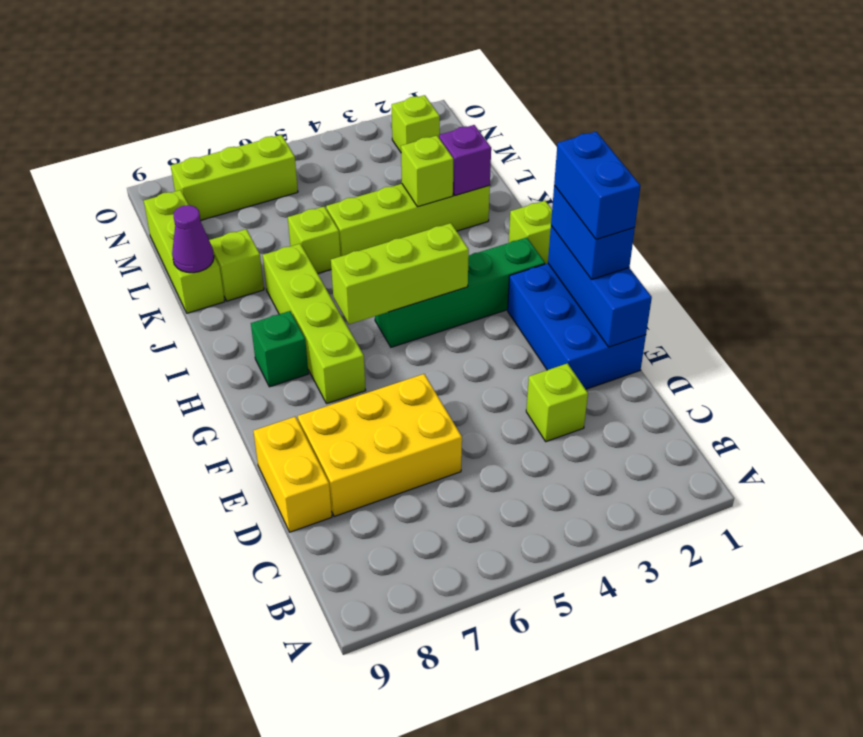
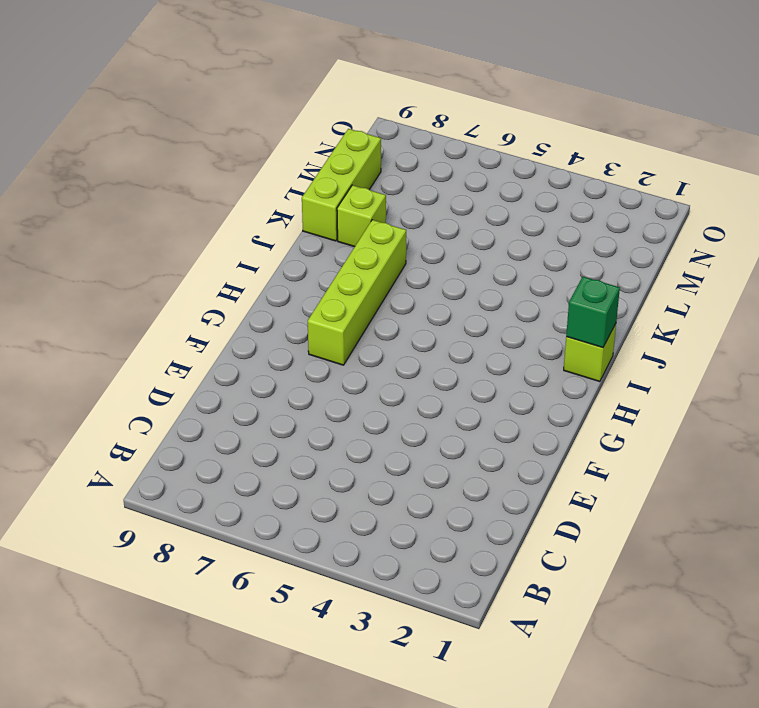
green brick I1 level 2 -> green brick H8 level 1
none -> lime brick D3 level 1
none -> yellow brick D6:E8 level 1
none -> yellow brick D9:E9 level 1

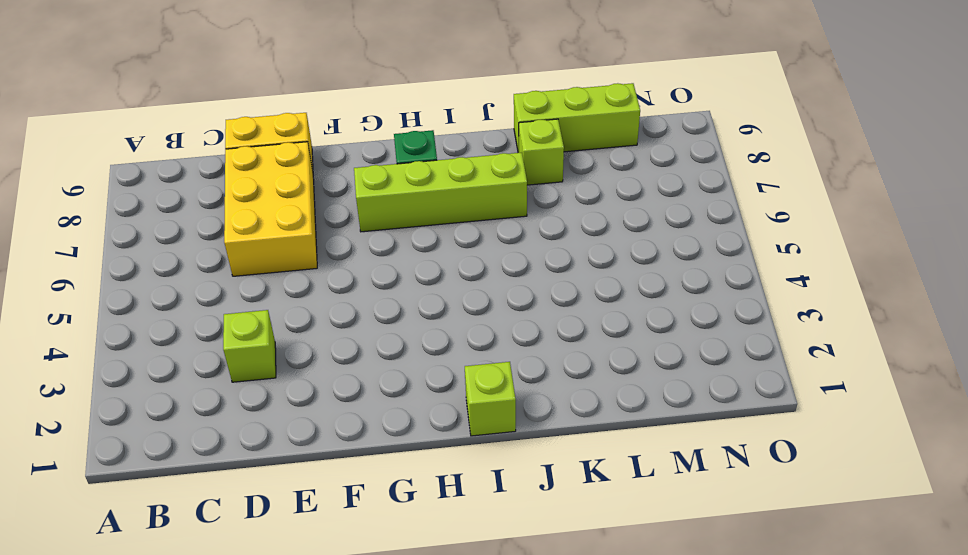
none -> blue brick E1:G2 level 1
none -> green brick H2:H5 level 1
none -> lime brick K2:K5 level 1

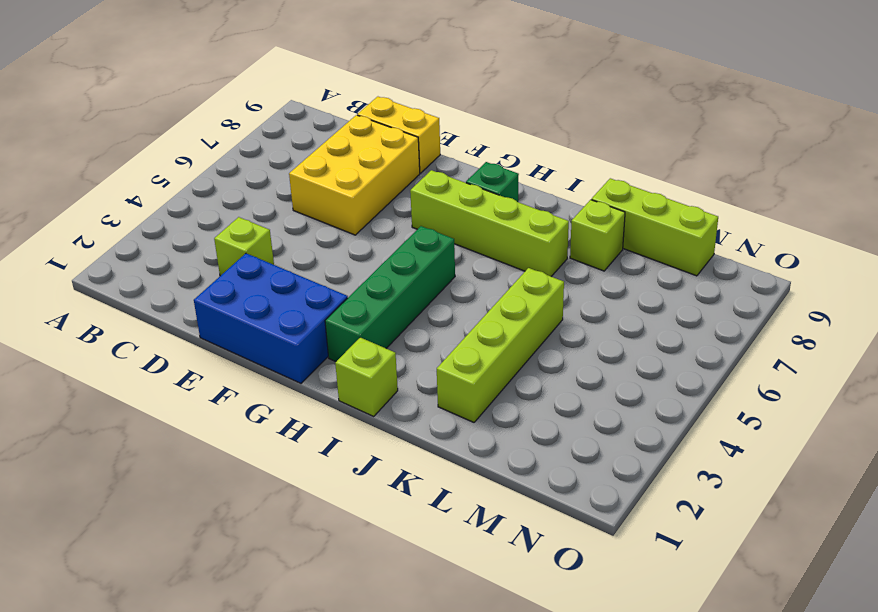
none -> lime brick K6 level 1
none -> lime brick N2 level 1
none -> lime brick N6:N8 level 1

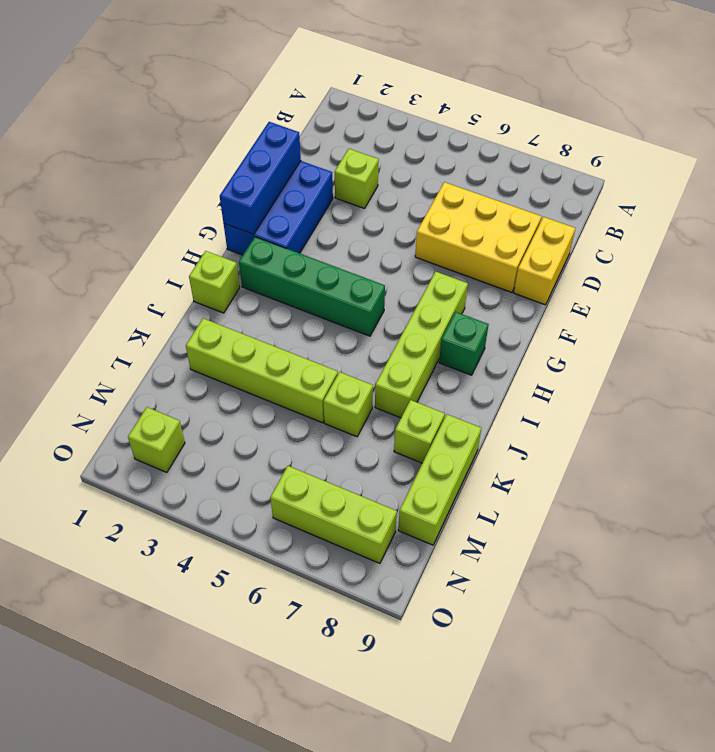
none -> lime brick H4:H6 level 2
none -> purple brick K2 level 2
none -> lime brick K3 level 2

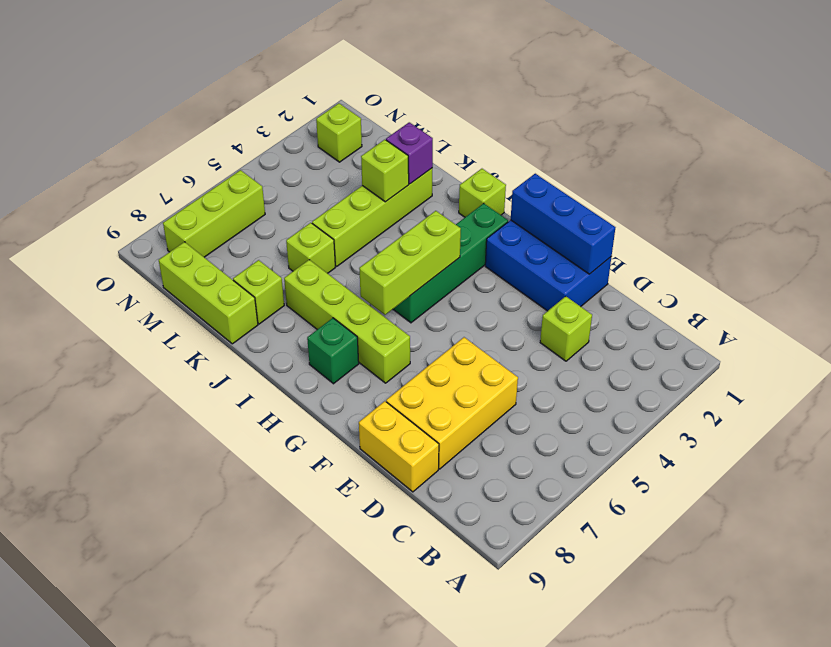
none -> purple cone K9 level 2
none -> blue brick F1:G1 level 3
none -> blue brick F1:G1 level 4

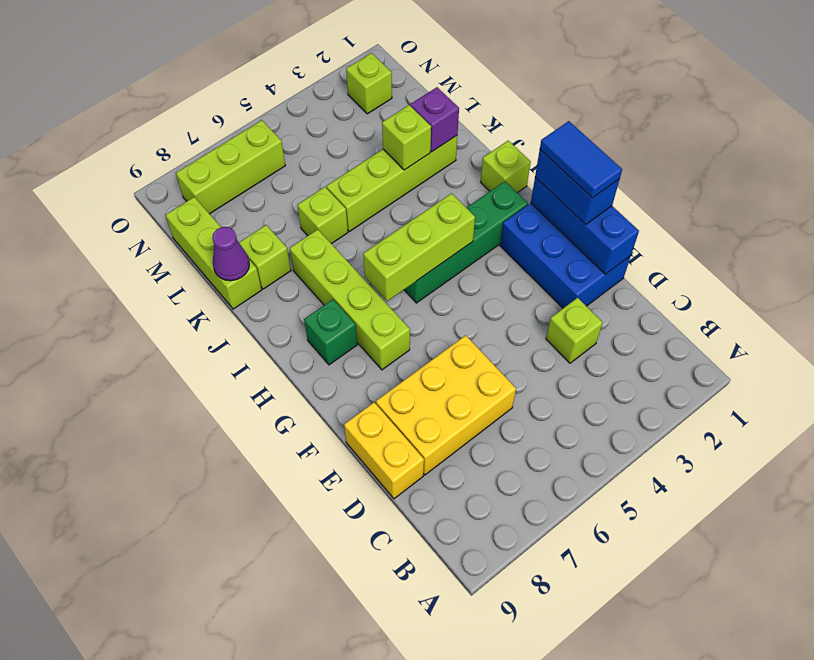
blue tile F1:G1 level 4 -> blue brick F1:G1 level 4

